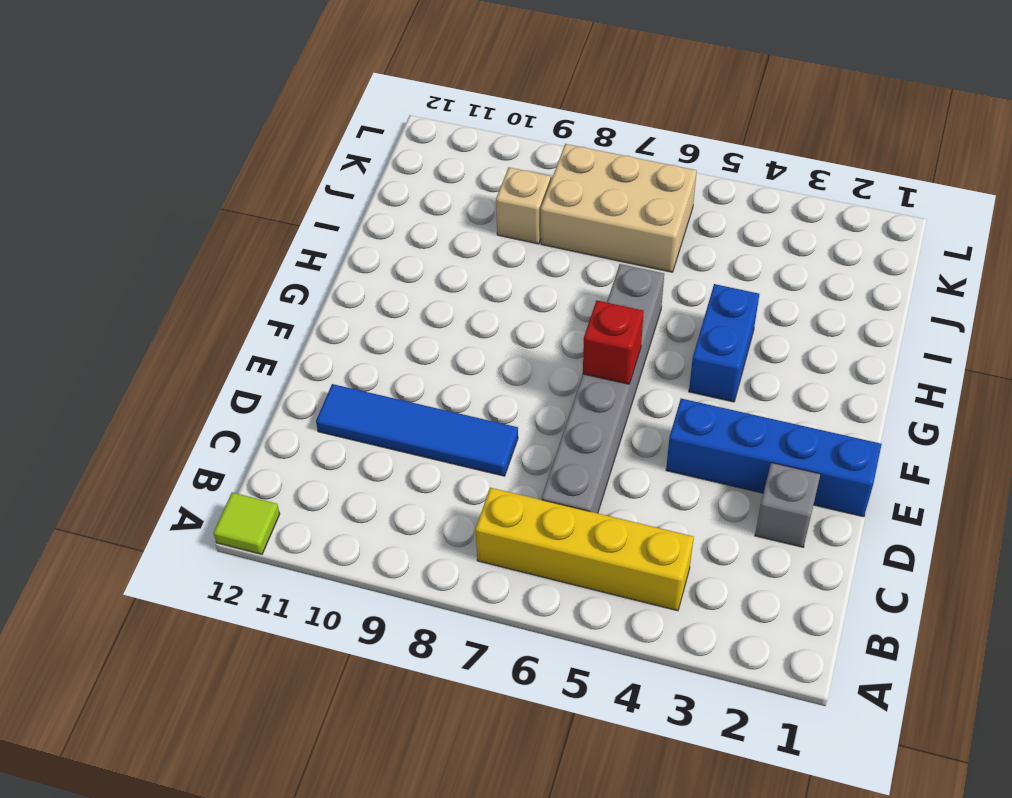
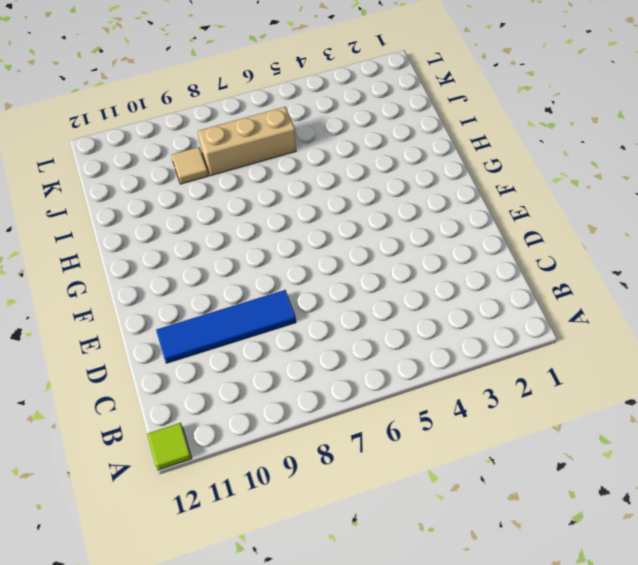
tan brick J6:J8 level 1 -> tan brick J6:K8 level 1
tan tile J9 level 1 -> tan brick J9 level 1
none -> yellow brick B4:B7 level 1
none -> grey brick C6:H6 level 1

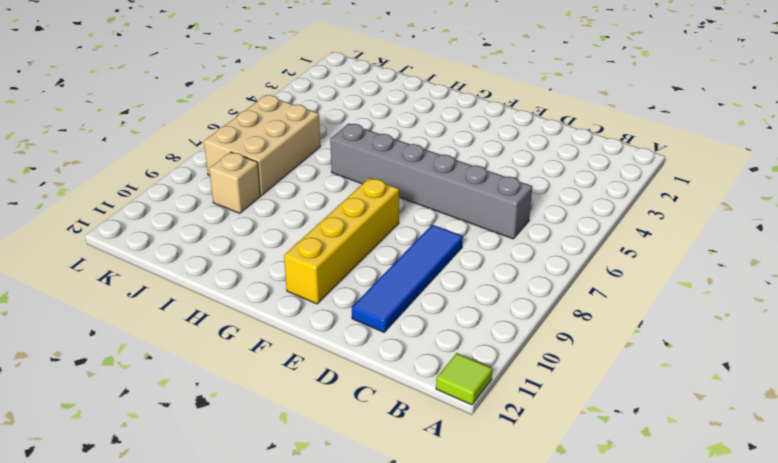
yellow brick F8:F11 level 1 -> yellow brick B4:B7 level 1
none -> grey brick D2 level 1
none -> blue brick E1:E4 level 1

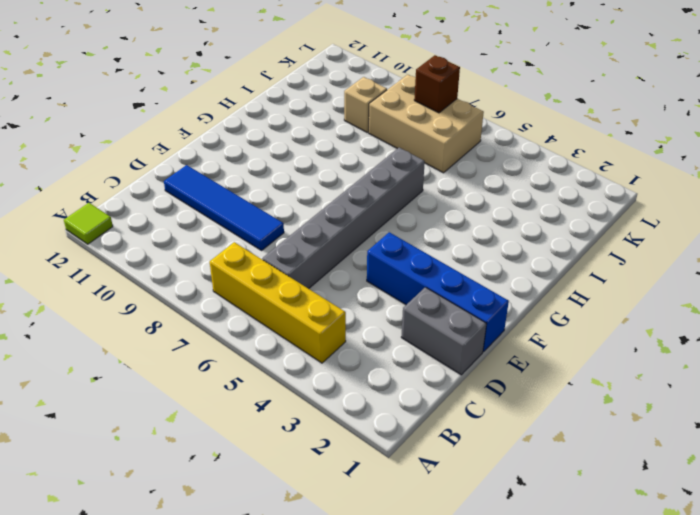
grey brick D1:D2 level 1 -> grey brick D2 level 1
brown brick K7 level 2 -> none
none -> blue brick G4:H4 level 1
none -> red brick F6 level 2

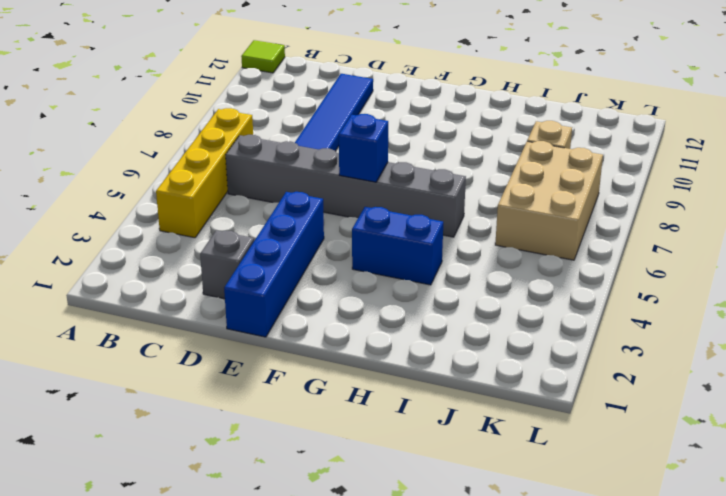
blue brick F6 level 2 -> red brick F6 level 2

